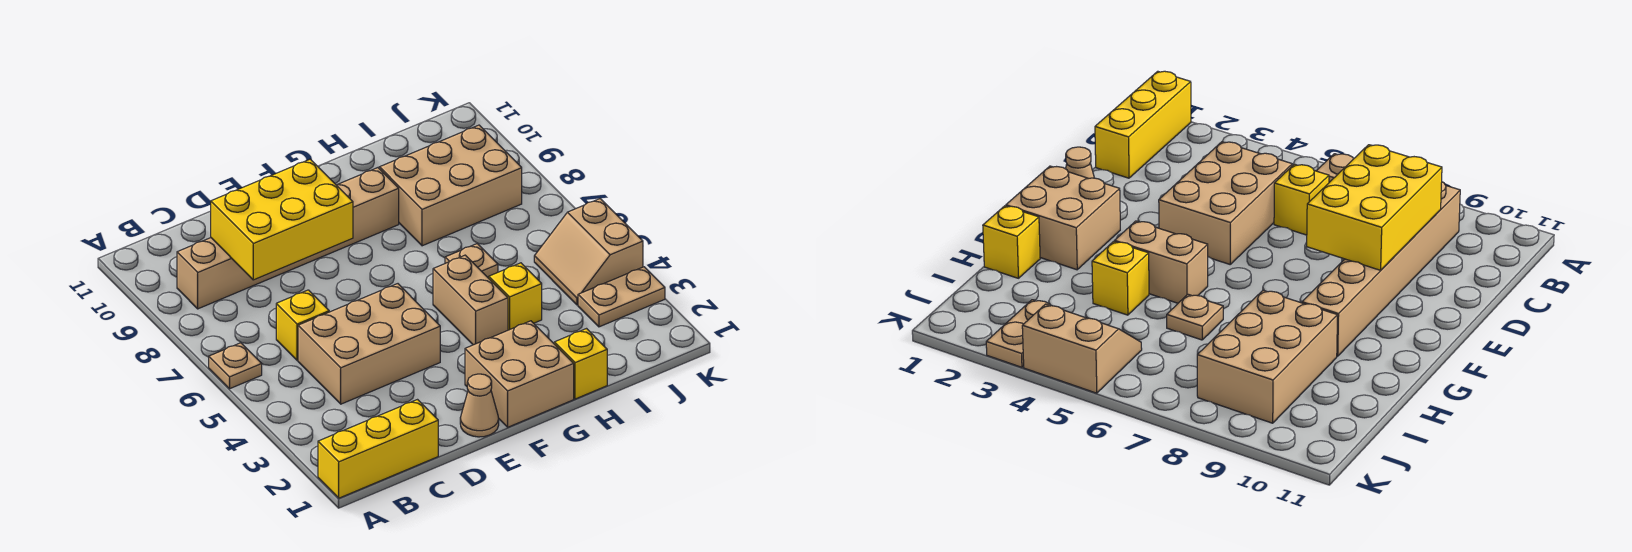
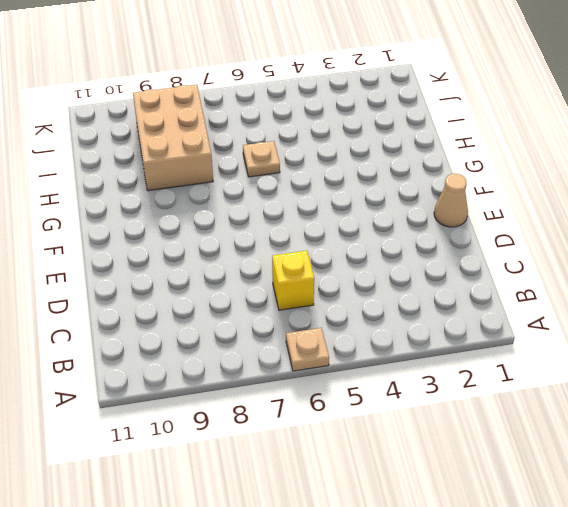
none -> yellow brick A1:C1 level 1
none -> tan brick B9:G9 level 1
none -> tan brick C4:E5 level 1

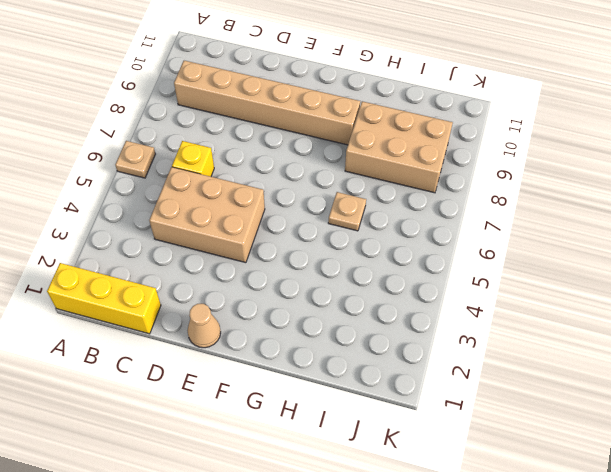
none -> tan brick F1:G2 level 1
none -> tan brick G4:G5 level 1
none -> yellow brick H1 level 1

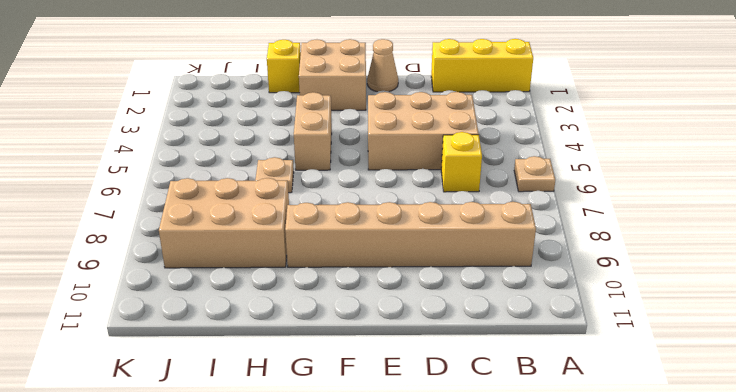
none -> yellow brick H4 level 1
none -> tan plate J3:K3 level 1
none -> tan slope J4:K5 level 1 top K

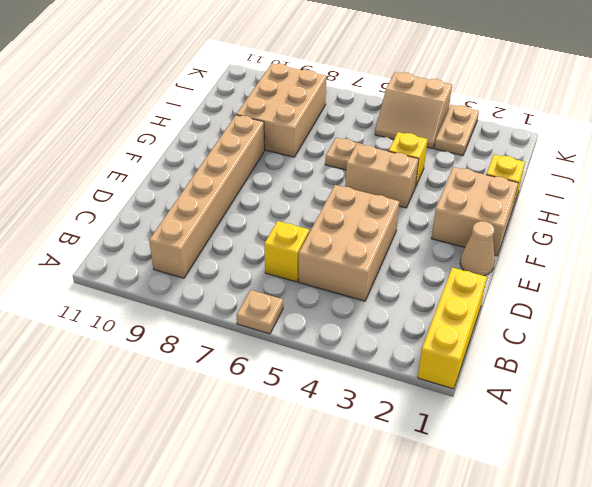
none -> yellow brick C8:E9 level 2

